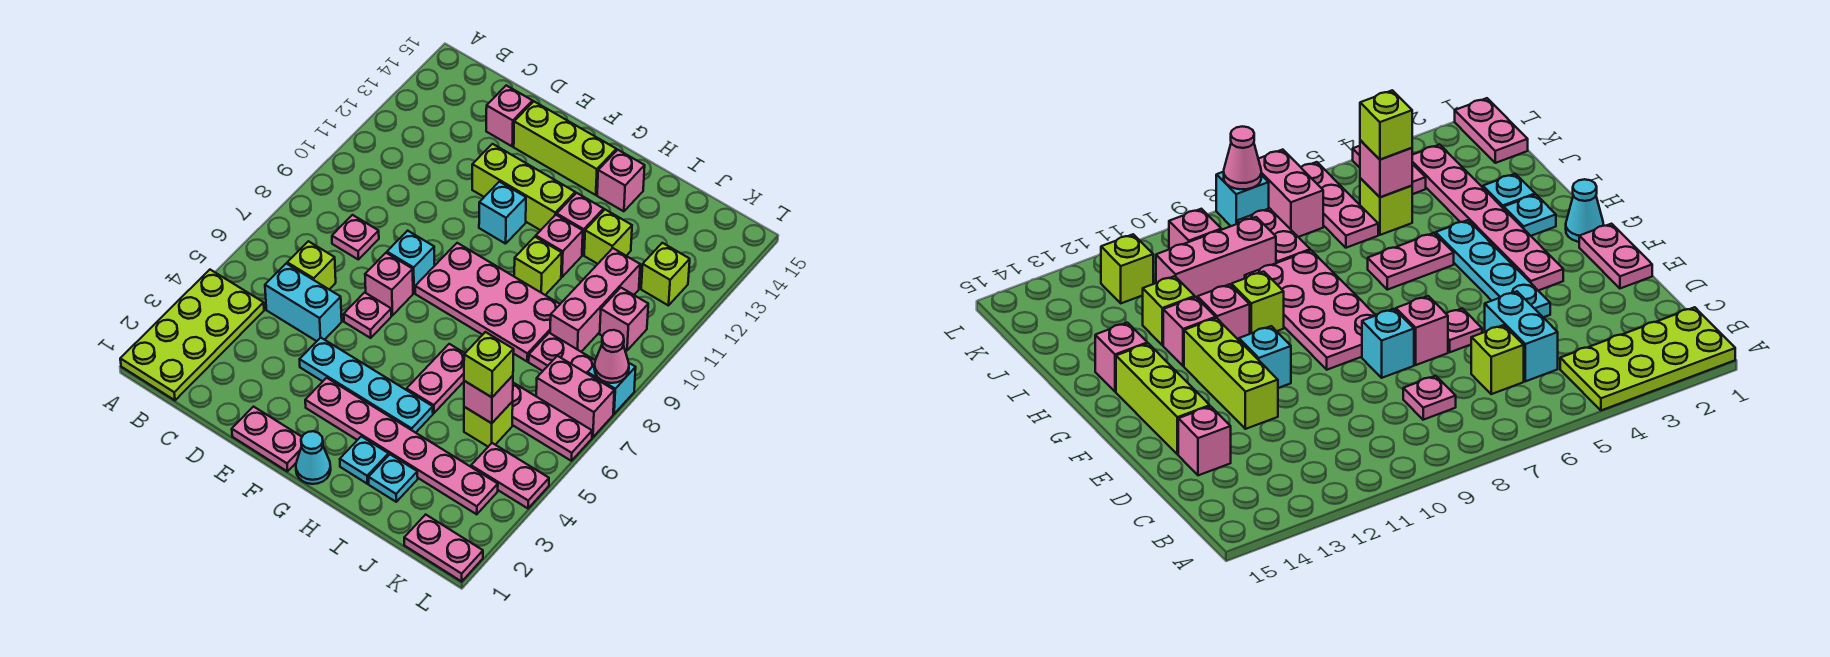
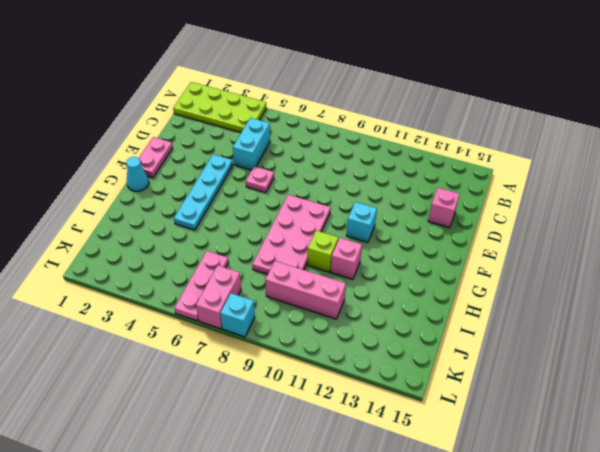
none -> lime brick C6 level 1
none -> pink plate C8 level 1
none -> pink brick E7 level 1
none -> cyan brick E8 level 1

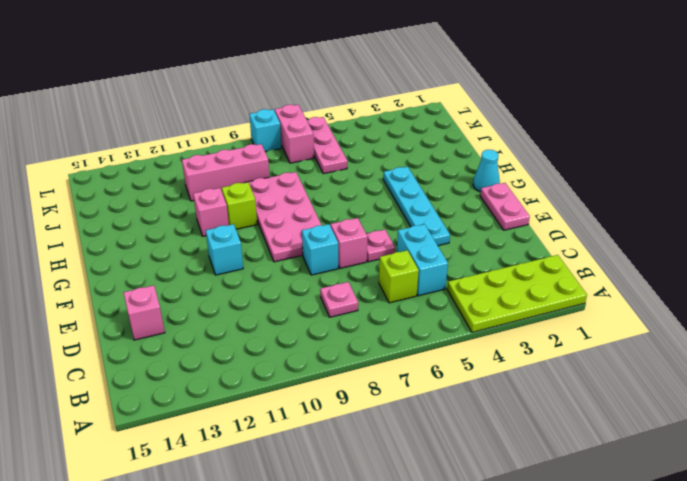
none -> lime brick E12:G12 level 1
none -> lime brick E14:G14 level 1
none -> pink plate F3:K3 level 1
none -> cyan plate H2 level 1

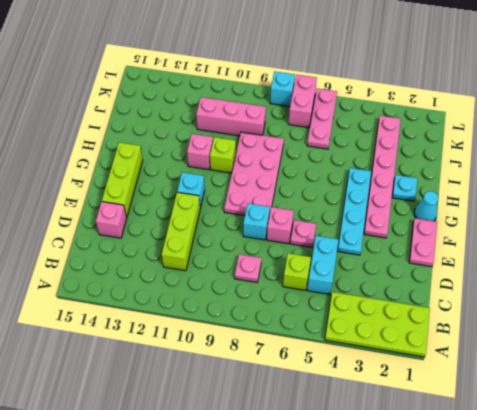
lime brick C11:E11 level 1 -> lime brick E12:G12 level 1
none -> pink plate H5:H6 level 1
none -> pink brick H12 level 1
none -> pink brick H14 level 1
none -> cyan plate I2 level 1

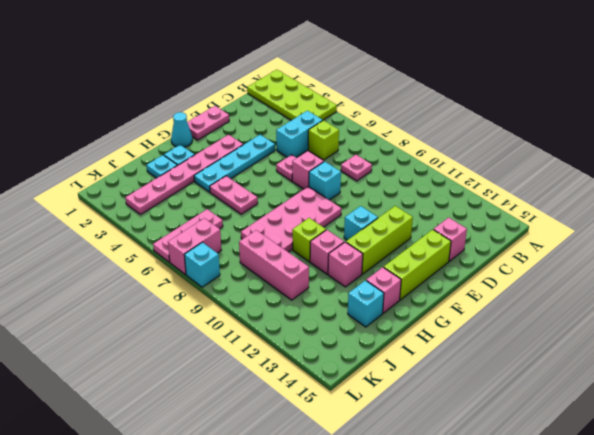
cyan brick I14 level 1 -> none
none -> lime brick I12 level 1
none -> lime brick J5 level 1
none -> pink plate J8:K8 level 1
none -> pink plate K1:L1 level 1

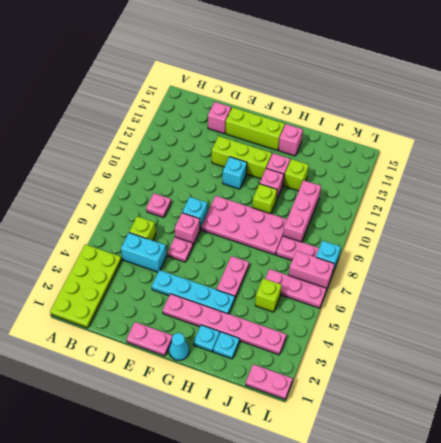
none -> pink plate K4:L4 level 1
none -> pink brick K10 level 1
none -> lime brick K12 level 1
none -> pink brick J5 level 2

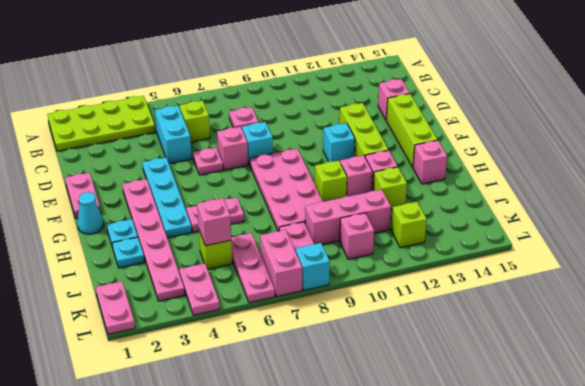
none -> pink cone L8 level 2
none -> lime brick J5 level 3

